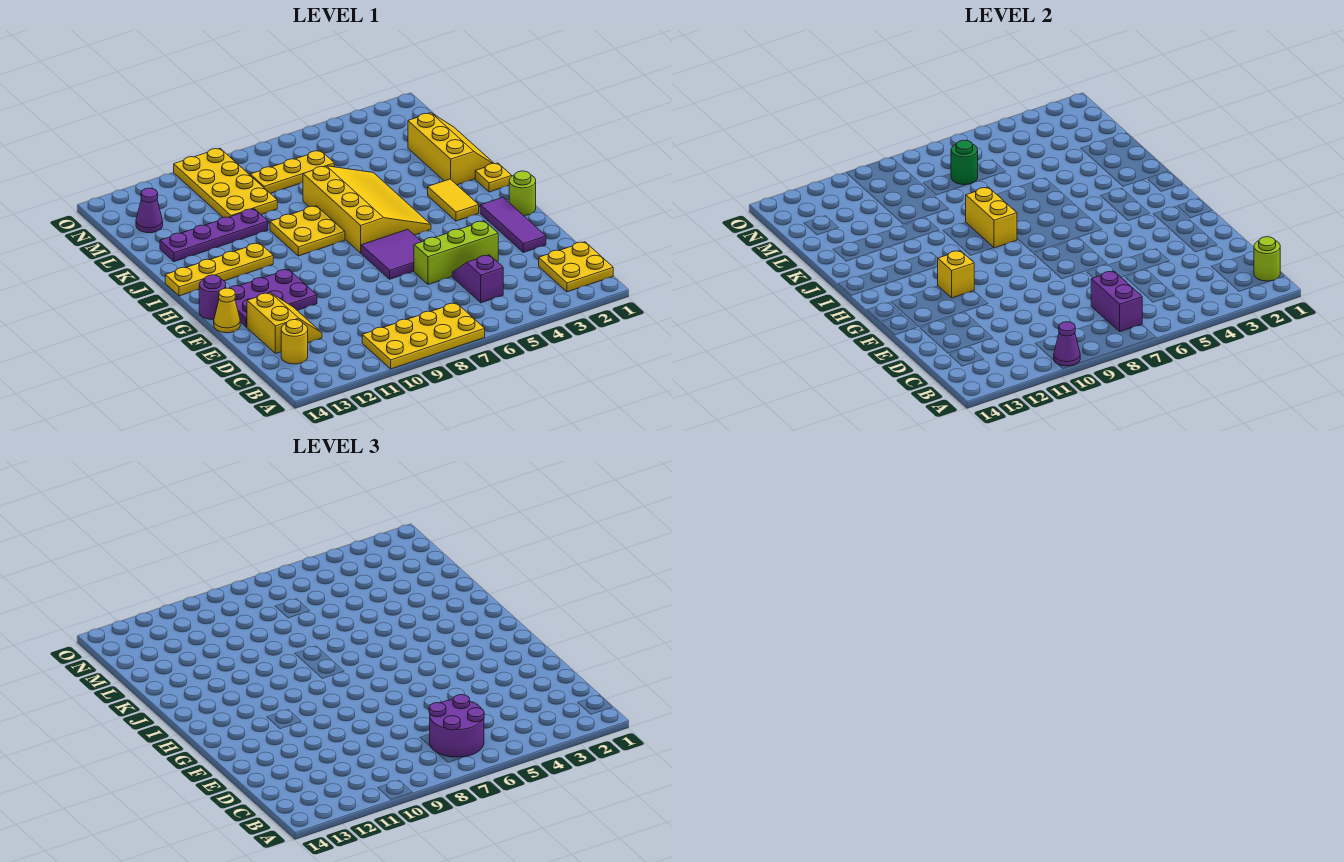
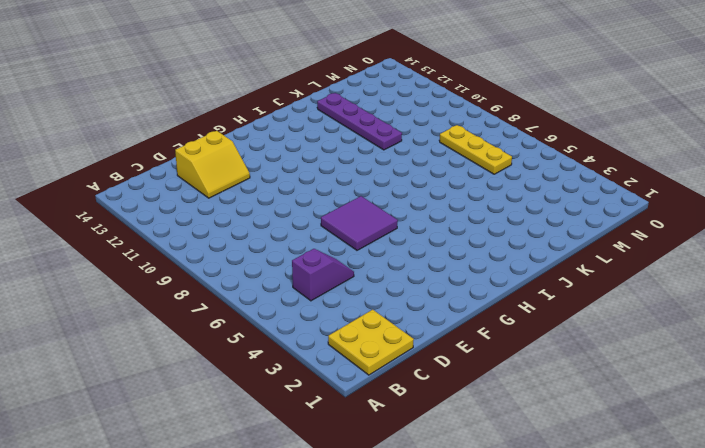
none -> yellow plate A7:B10 level 1
none -> yellow round brick C13 level 1
none -> purple tile E2:G2 level 1

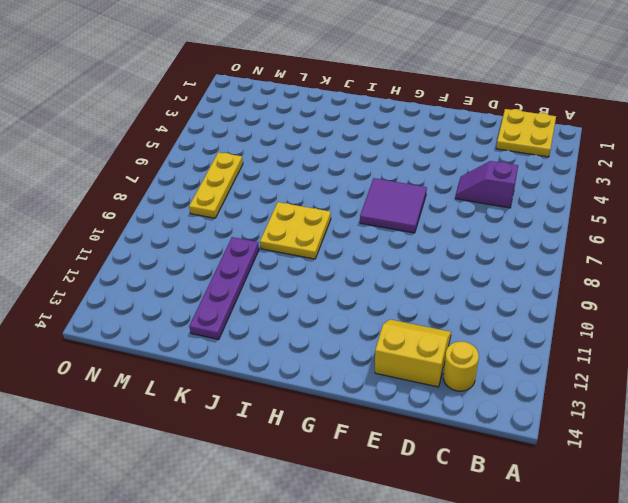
none -> yellow plate A7:B10 level 1
none -> purple tile E2:G2 level 1
none -> lime brick E4:E6 level 1

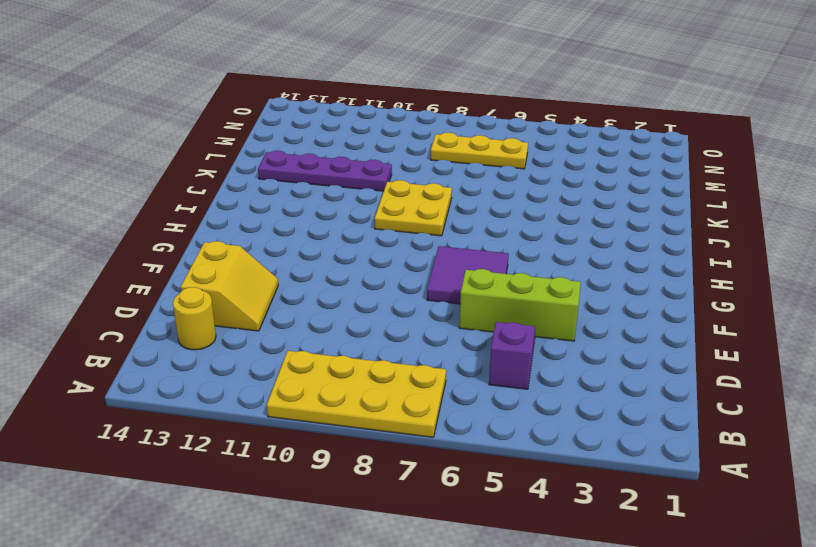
none -> yellow plate B1:C2 level 1
none -> purple tile E2:G2 level 1
none -> purple plate F11:G13 level 1

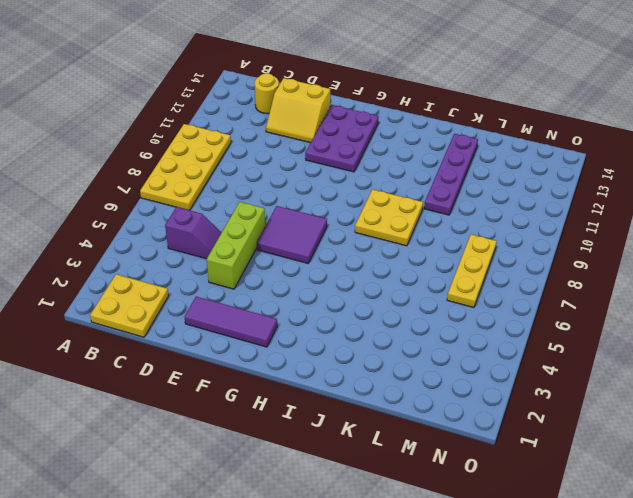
none -> yellow cone F14 level 1
none -> lime round brick G1 level 1
none -> purple round brick G14 level 1

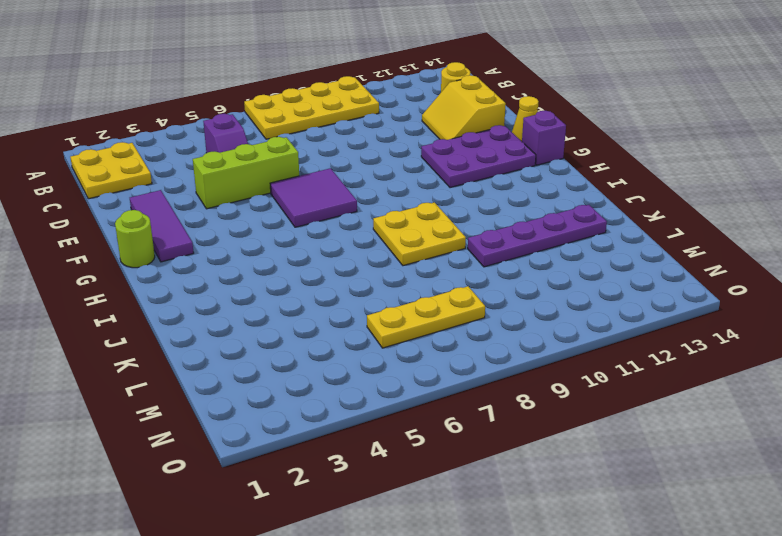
purple brick G14 level 1 -> purple round brick G14 level 1
none -> yellow tile H3:I3 level 1
none -> yellow slope H5:K7 level 1 top 7
none -> yellow plate I1 level 1

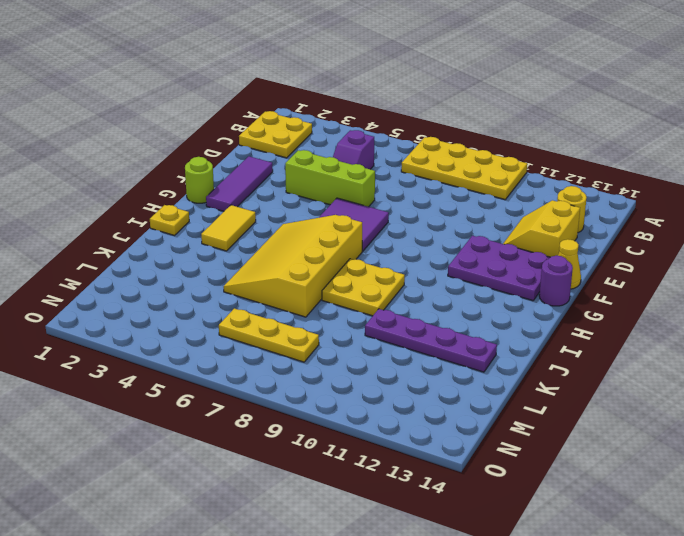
none -> yellow plate I11:I14 level 1
none -> yellow slope J1:L2 level 1 top 2
none -> yellow plate L9:O10 level 1

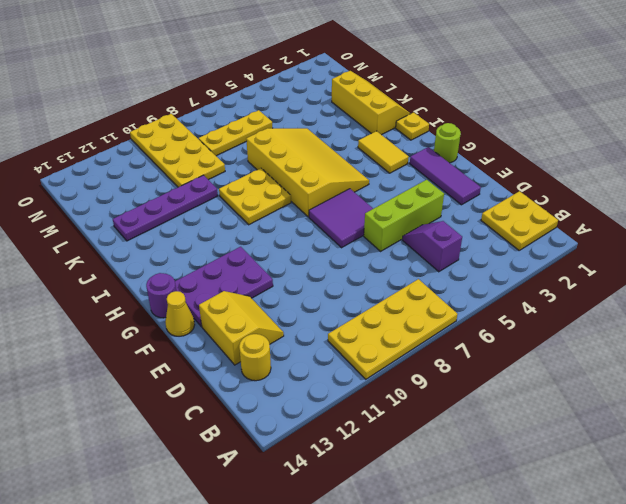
none -> yellow plate I11:I14 level 1
none -> purple cone M13 level 1
none -> purple cone A10 level 2

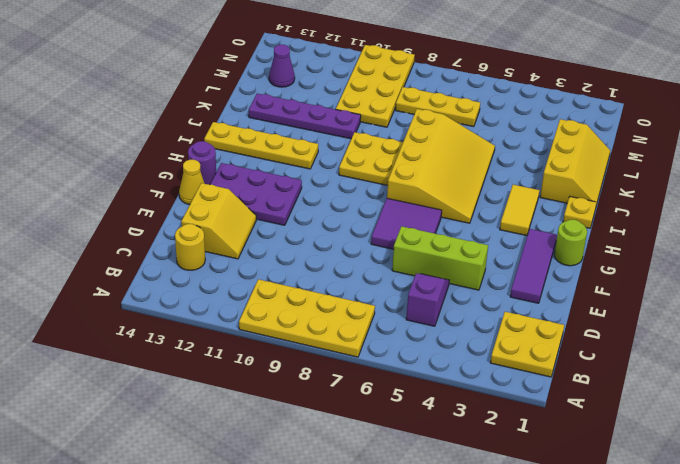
none -> purple cone A10 level 2
none -> lime round brick B1 level 2
none -> purple brick B7:C7 level 2

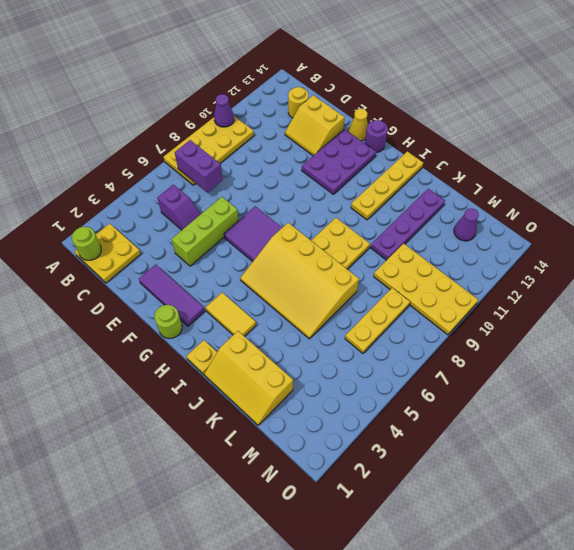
none -> yellow brick G11 level 2
none -> yellow brick I8:J8 level 2
none -> green round brick M7 level 2

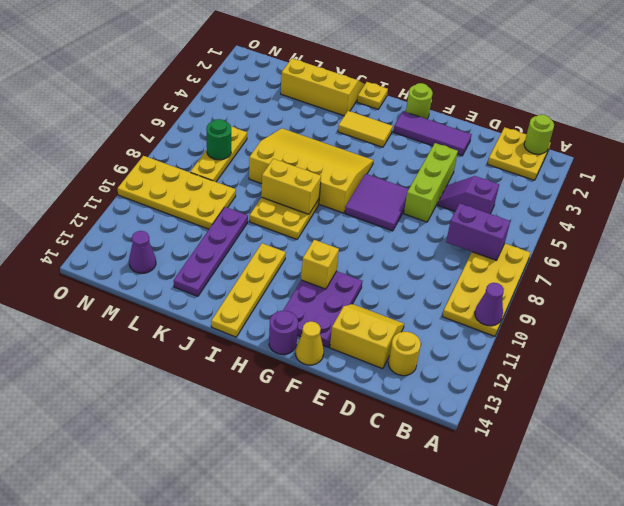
none -> purple round brick B6:C7 level 3

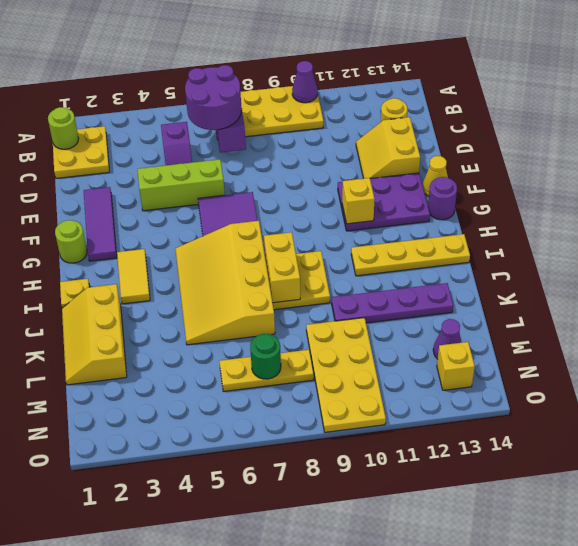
yellow brick N13 level 1 -> none

